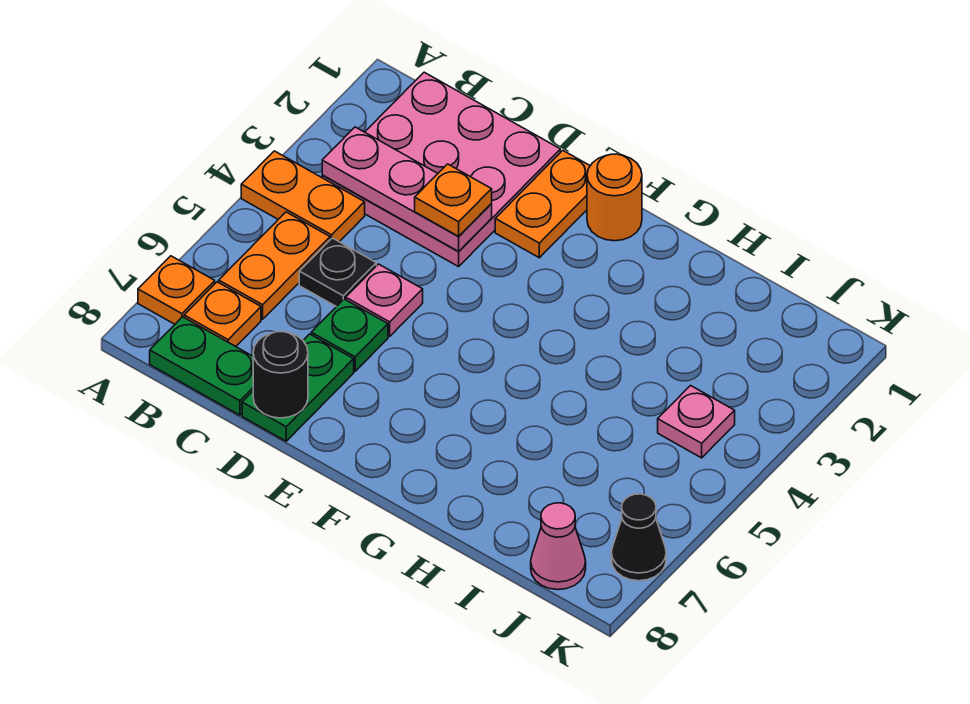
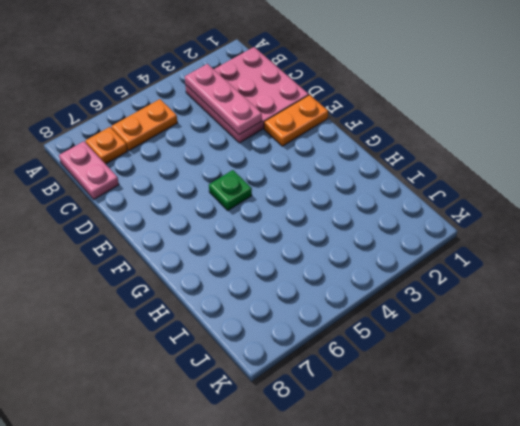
pink plate B8:C8 level 1 -> green plate B8:C8 level 1
green plate F5 level 1 -> green plate D6 level 1
none -> orange plate A4:B4 level 1
none -> orange plate A7 level 1
none -> black plate C5 level 1

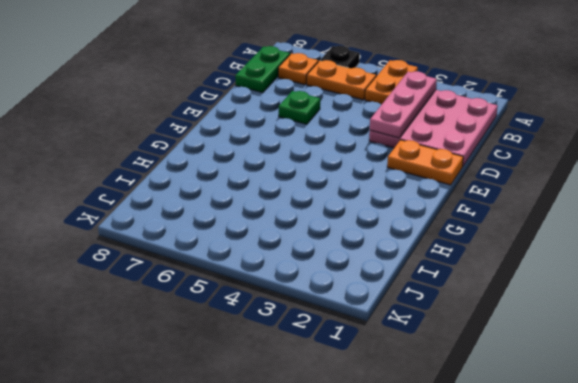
black plate A6 level 1 -> black plate C5 level 1
none -> orange plate A7 level 1
none -> pink plate D5 level 1
none -> green plate D7:D8 level 1

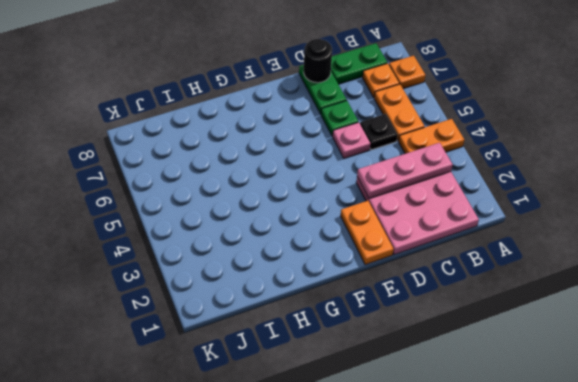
none -> orange round brick F1 level 1
none -> pink plate J4 level 1
none -> pink cone J8 level 1

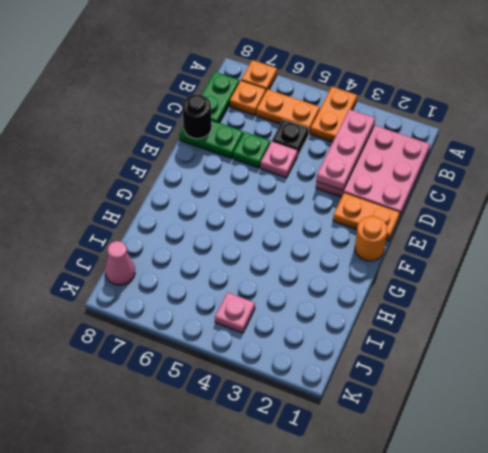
none -> black cone K7 level 1
none -> orange plate D3 level 3

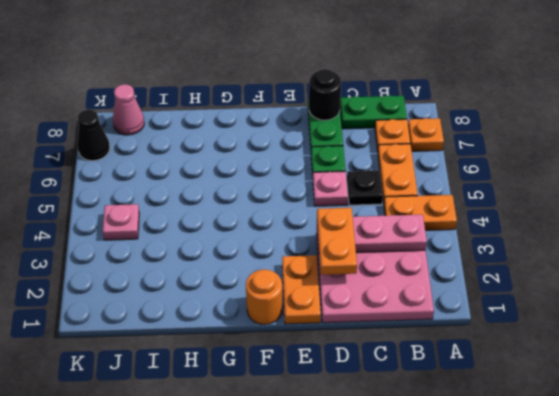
orange plate D2:D3 level 3 -> orange plate D3 level 3

